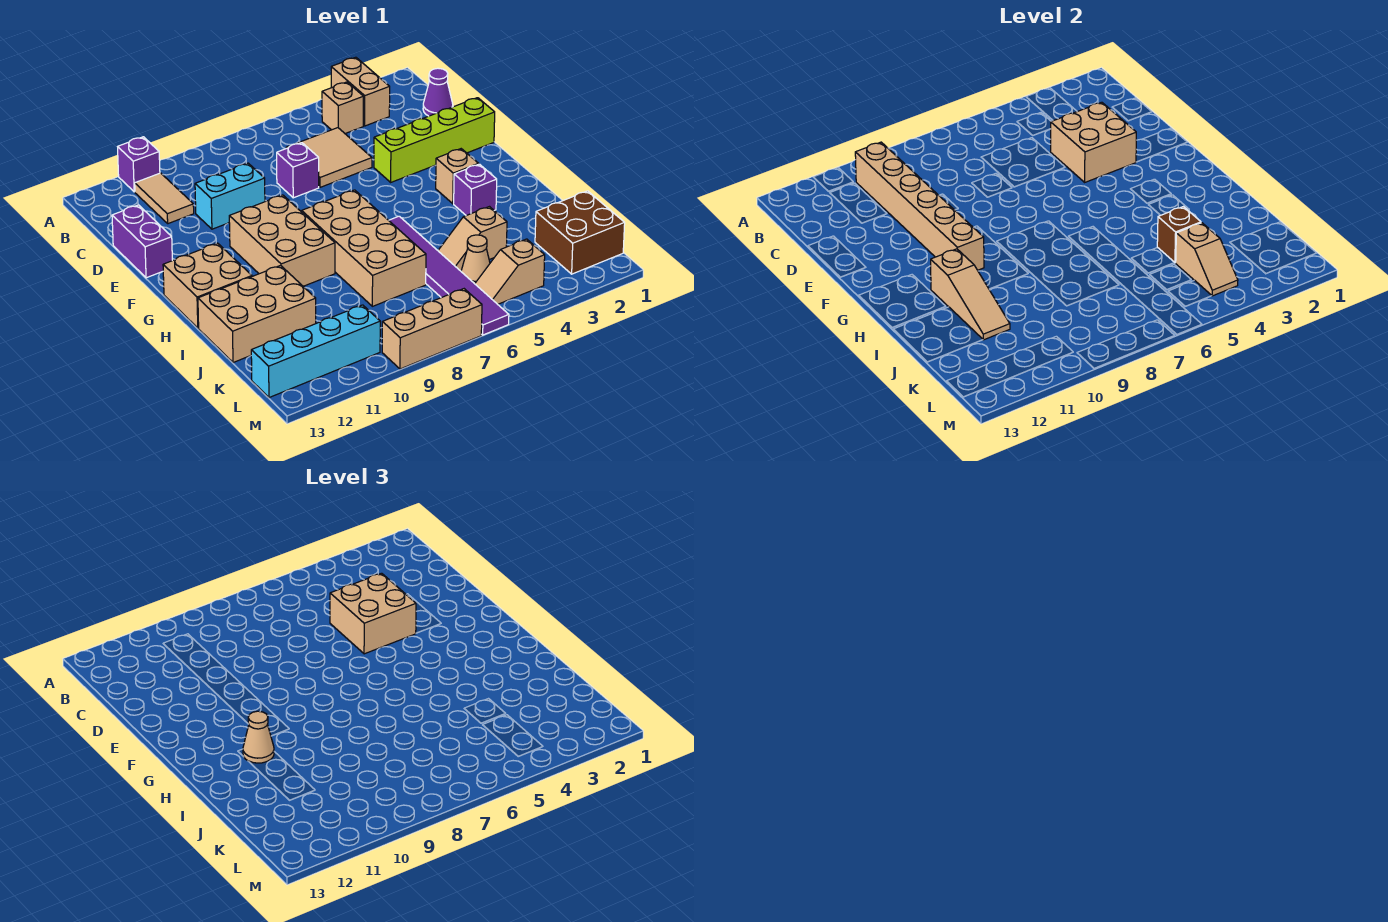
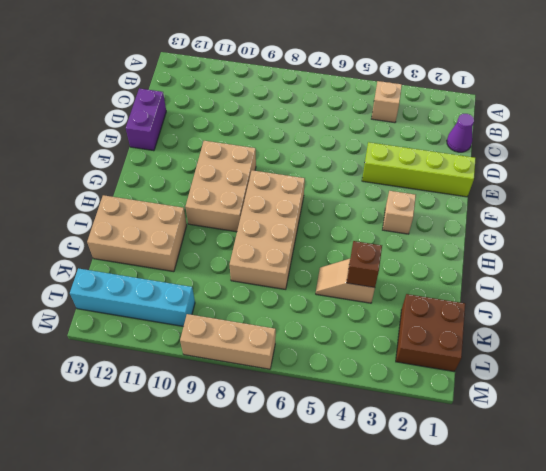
none -> tan brick A3:B3 level 1
none -> purple brick A11 level 1
none -> tan tile B11:C11 level 1
none -> tan tile C5:D6 level 1

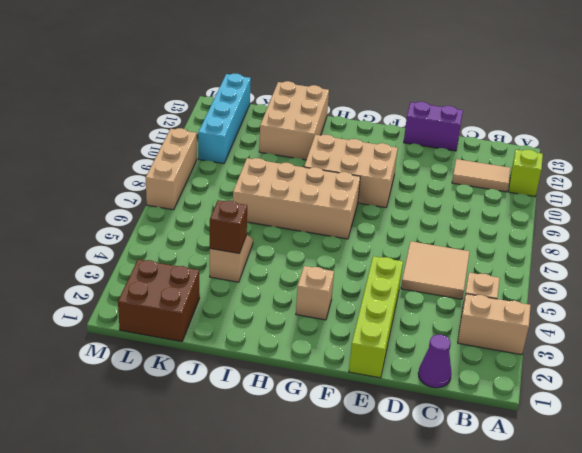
lime brick A11 level 1 -> purple brick A11 level 1
none -> purple brick D7 level 1
none -> cyan brick D9:D10 level 1
none -> tan brick G12:H13 level 1
none -> purple brick H3 level 1

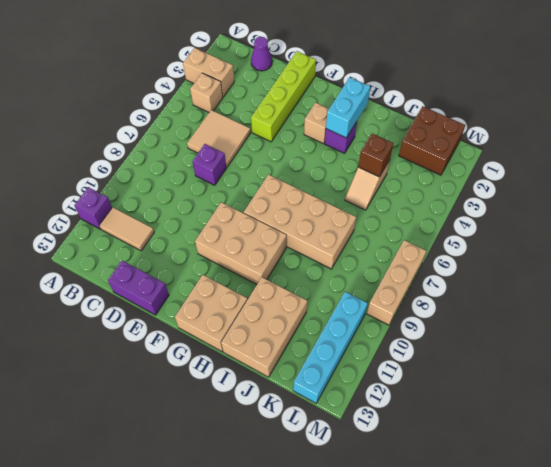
cyan brick H2:H3 level 2 -> cyan brick D9:D10 level 1
none -> purple tile H6:M6 level 1
none -> tan cone K5 level 1
none -> tan slope L4:L5 level 1 top 4
none -> tan brick B10:G10 level 2

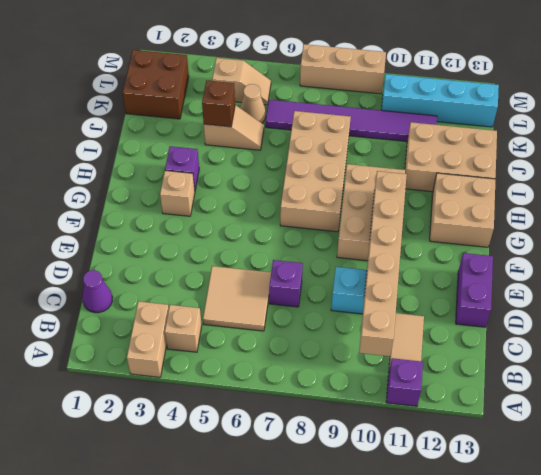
purple tile K6:K11 level 1 -> purple tile H6:M6 level 1
none -> lime brick E1:E4 level 1
none -> tan brick D3:E4 level 2
none -> tan slope H11:J11 level 2 top H
none -> tan slope K4:L4 level 2 top K

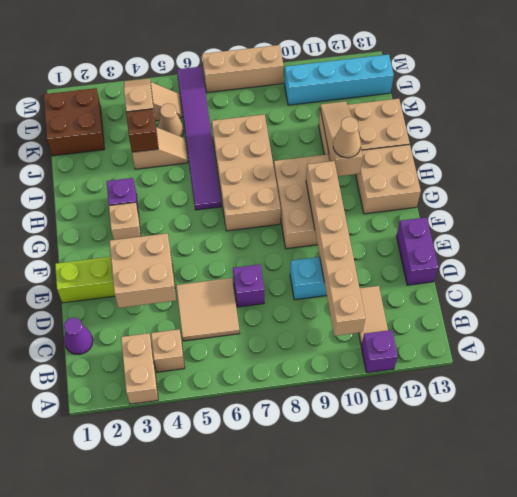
none -> tan brick D4:E5 level 3

